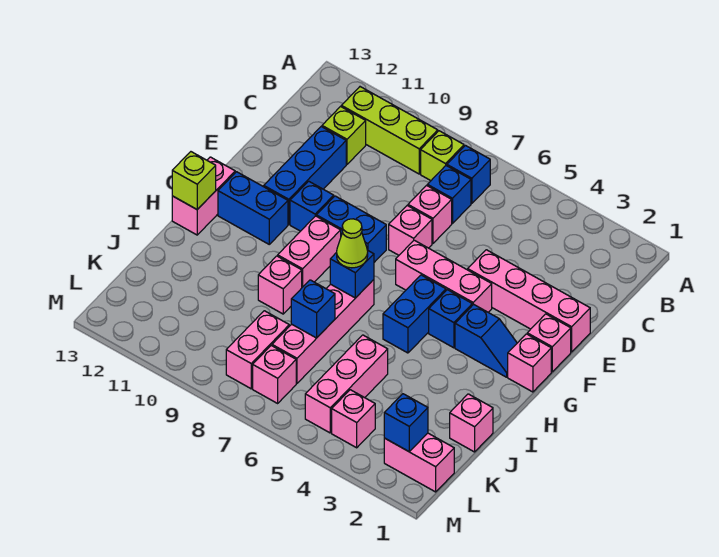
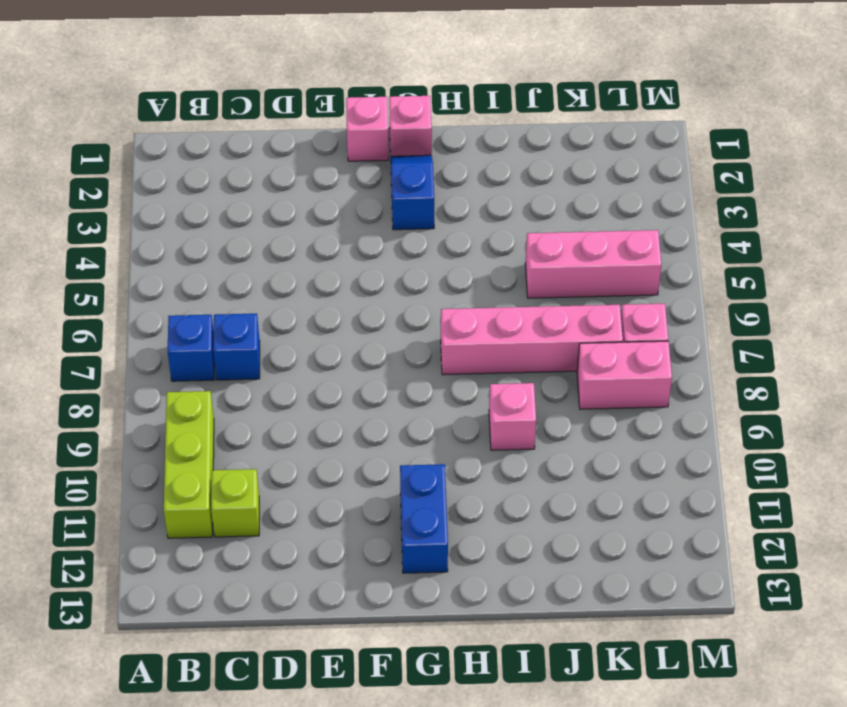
none -> lime brick B8 level 1
none -> pink brick D7 level 1
none -> blue brick D11:F11 level 1
none -> pink brick E1:E4 level 1

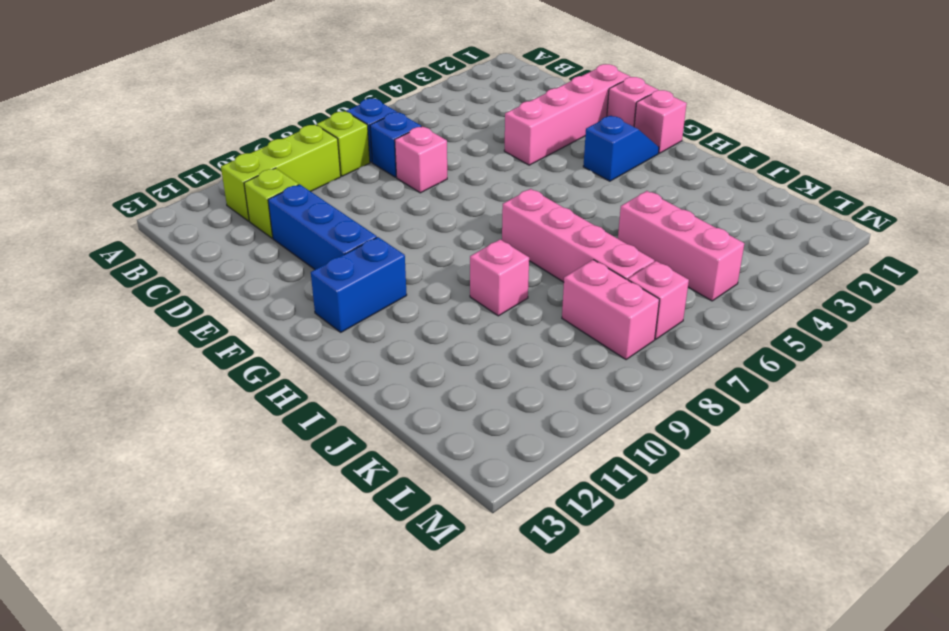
none -> pink brick E7 level 1
none -> pink brick F4:F6 level 1
none -> blue brick F8:F9 level 1
none -> blue brick F10 level 1

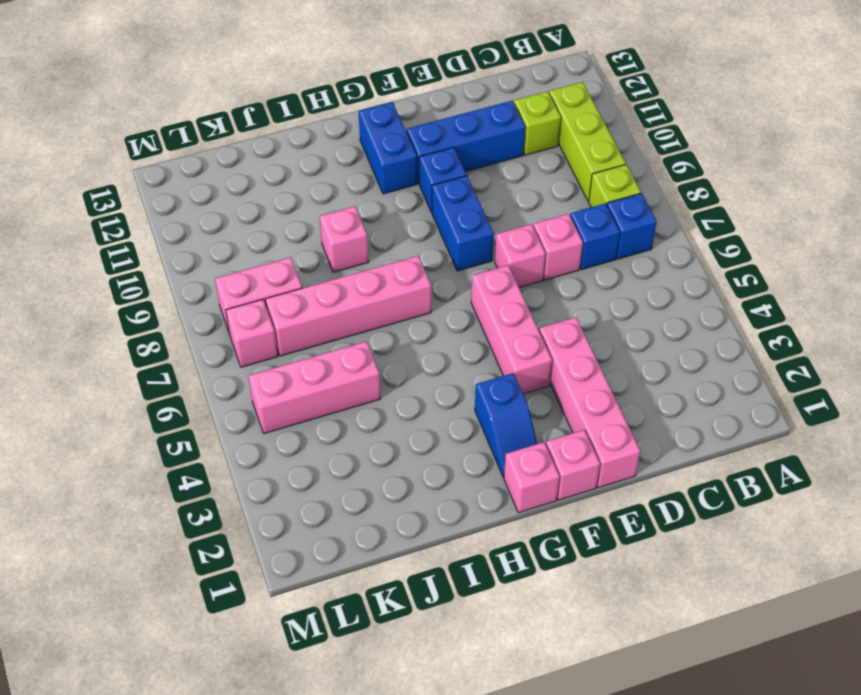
none -> blue brick G4 level 1
none -> blue brick G5:H5 level 1
none -> pink brick G9:H9 level 1
none -> pink brick G13:H13 level 1

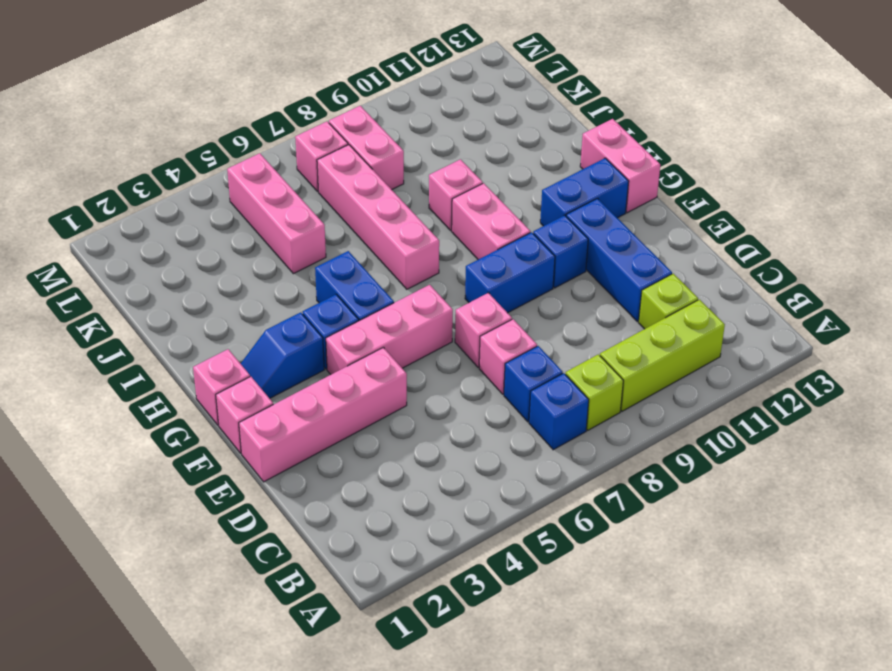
none -> pink brick J1 level 1
none -> pink brick L1:L2 level 1
none -> pink brick L4 level 1
none -> blue brick H7 level 2

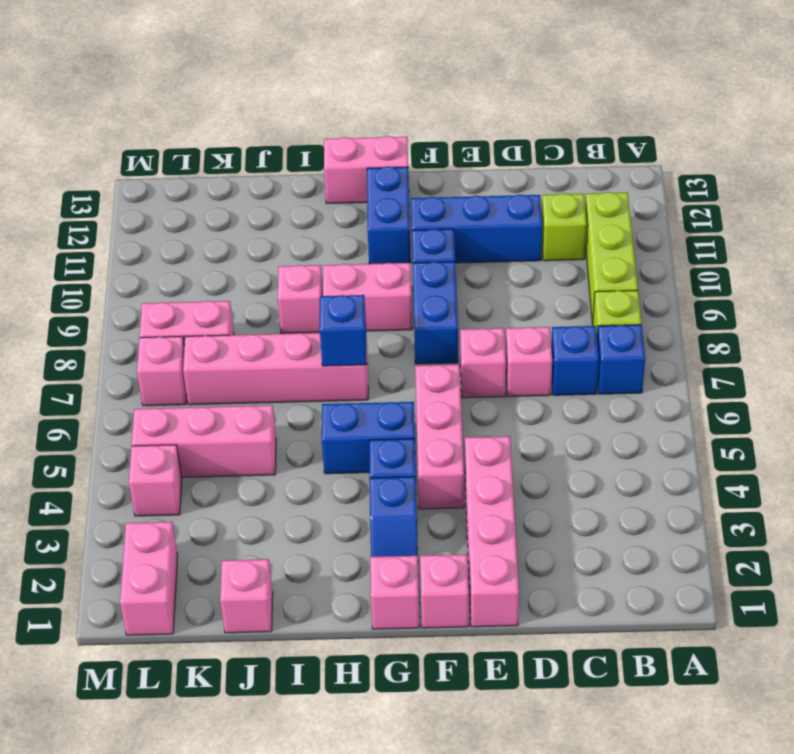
none -> lime brick H13 level 2
none -> blue brick J7 level 2
none -> blue brick L2 level 2
none -> lime cone H7 level 3

